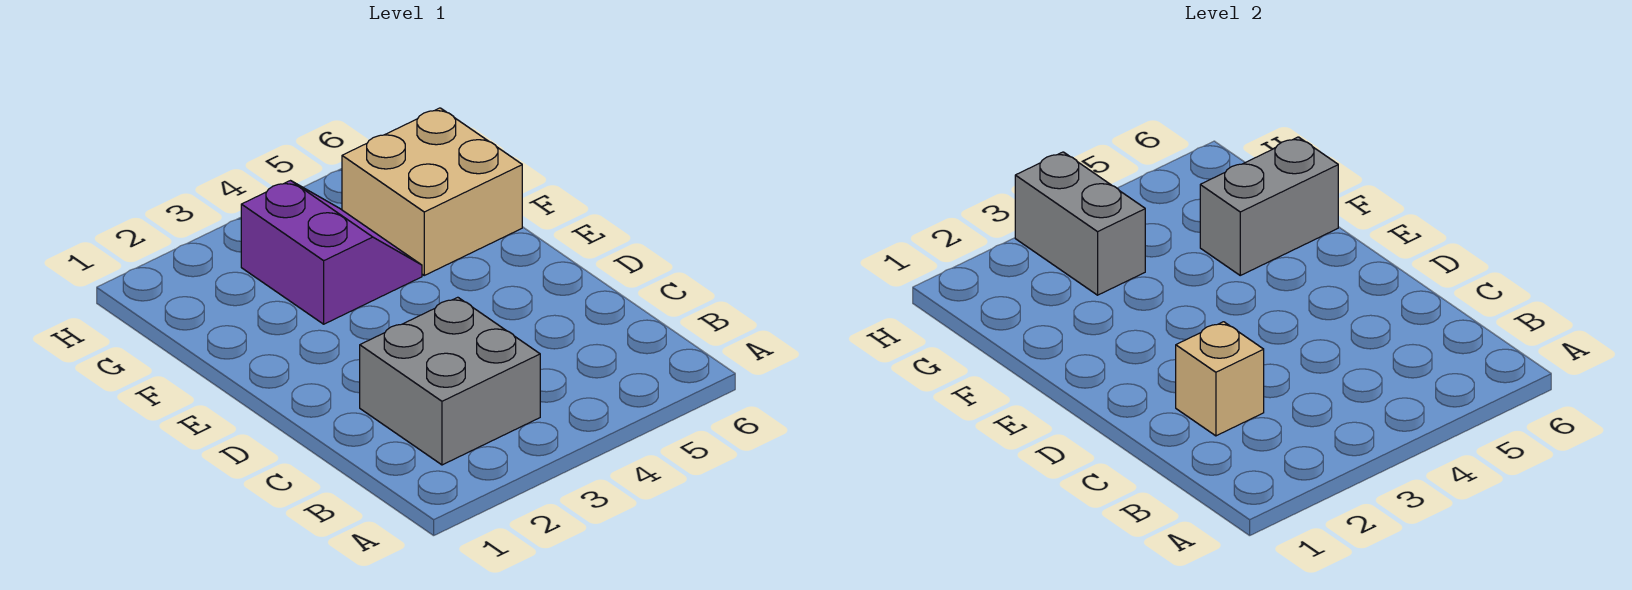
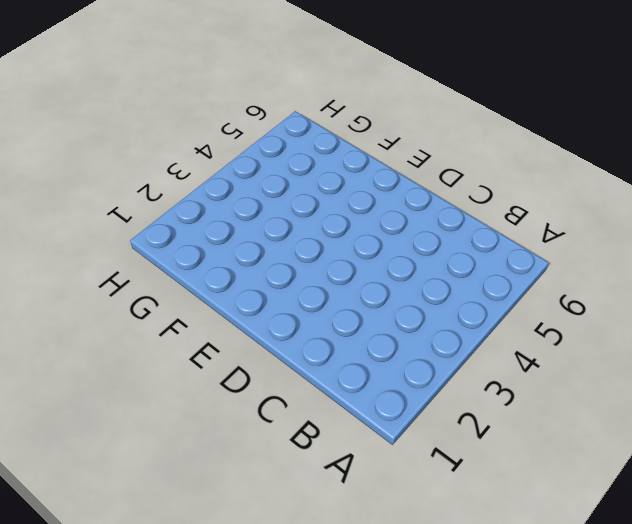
none -> grey brick B2:C3 level 1
none -> purple slope F3:G4 level 1 top 3

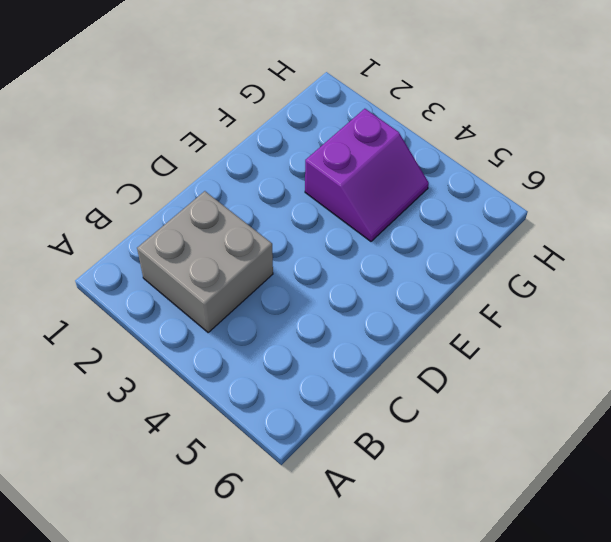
none -> tan brick F5:G6 level 1
none -> tan brick C2 level 2

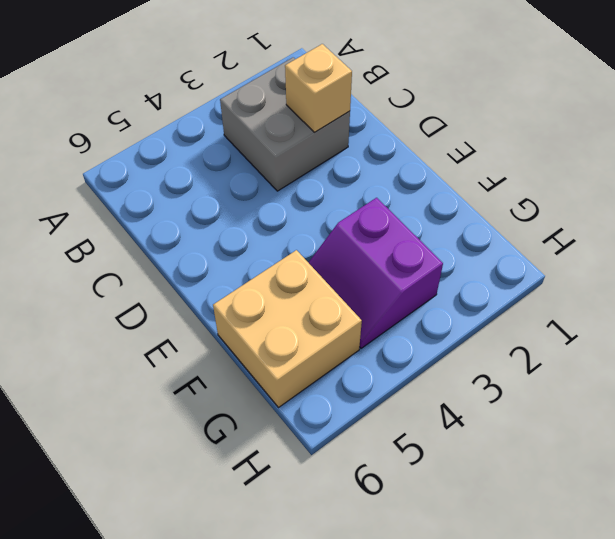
none -> grey brick F5:F6 level 2
none -> grey brick G3:H3 level 2

